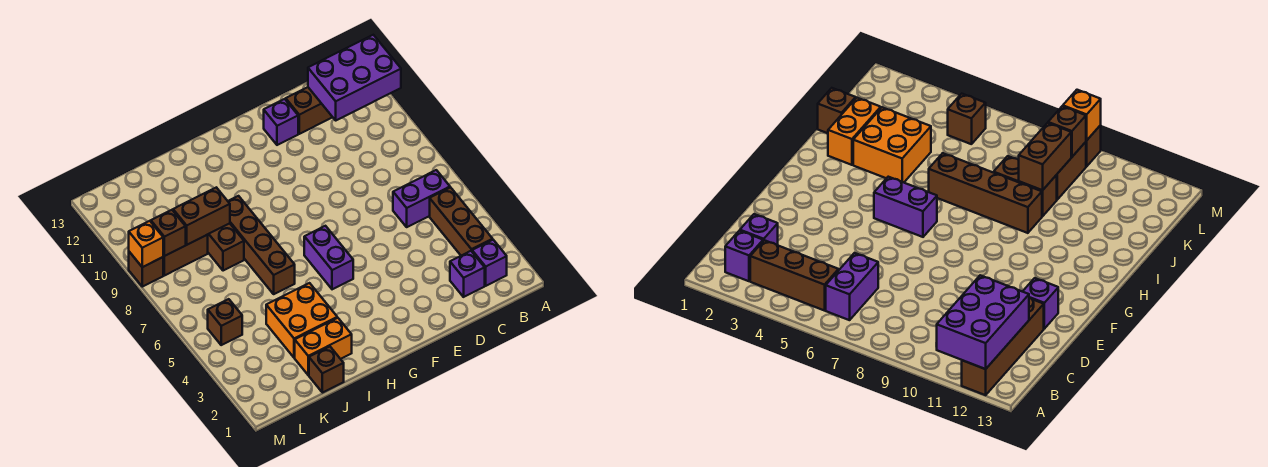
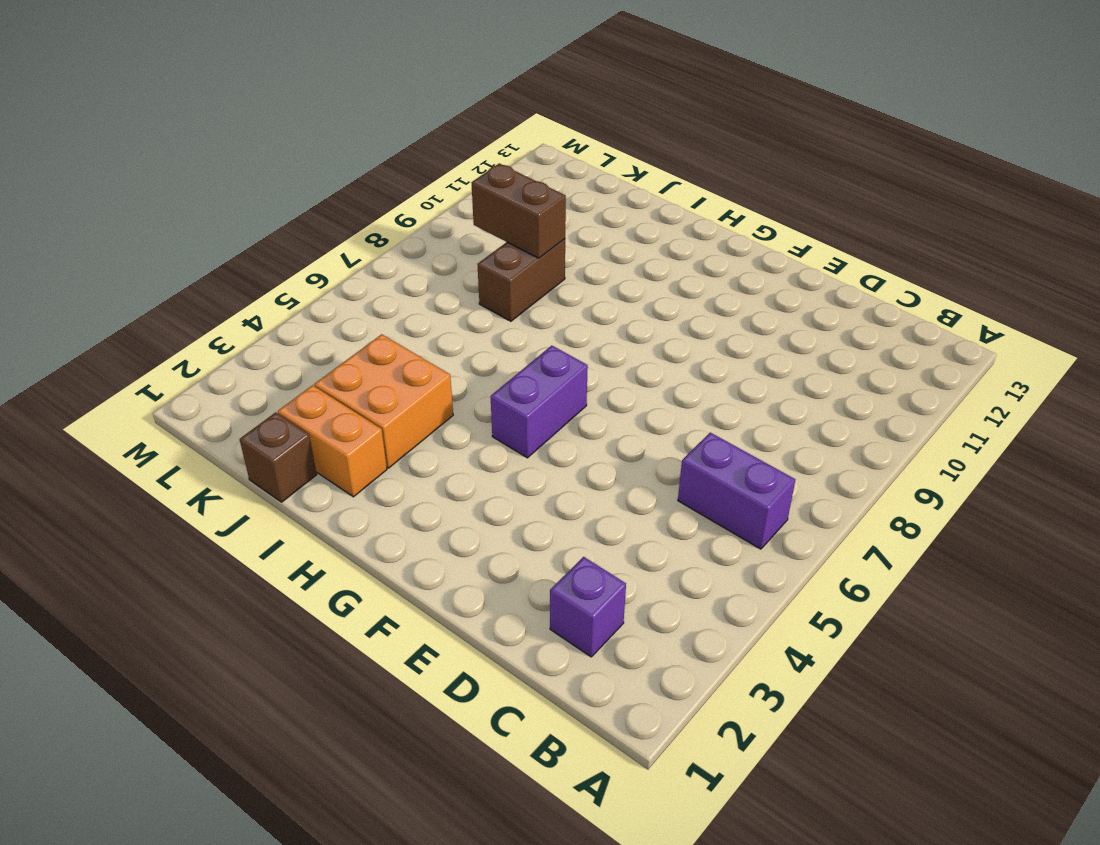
none -> brown brick A12:D12 level 1
none -> purple brick B2 level 1
none -> brown brick B3:B5 level 1

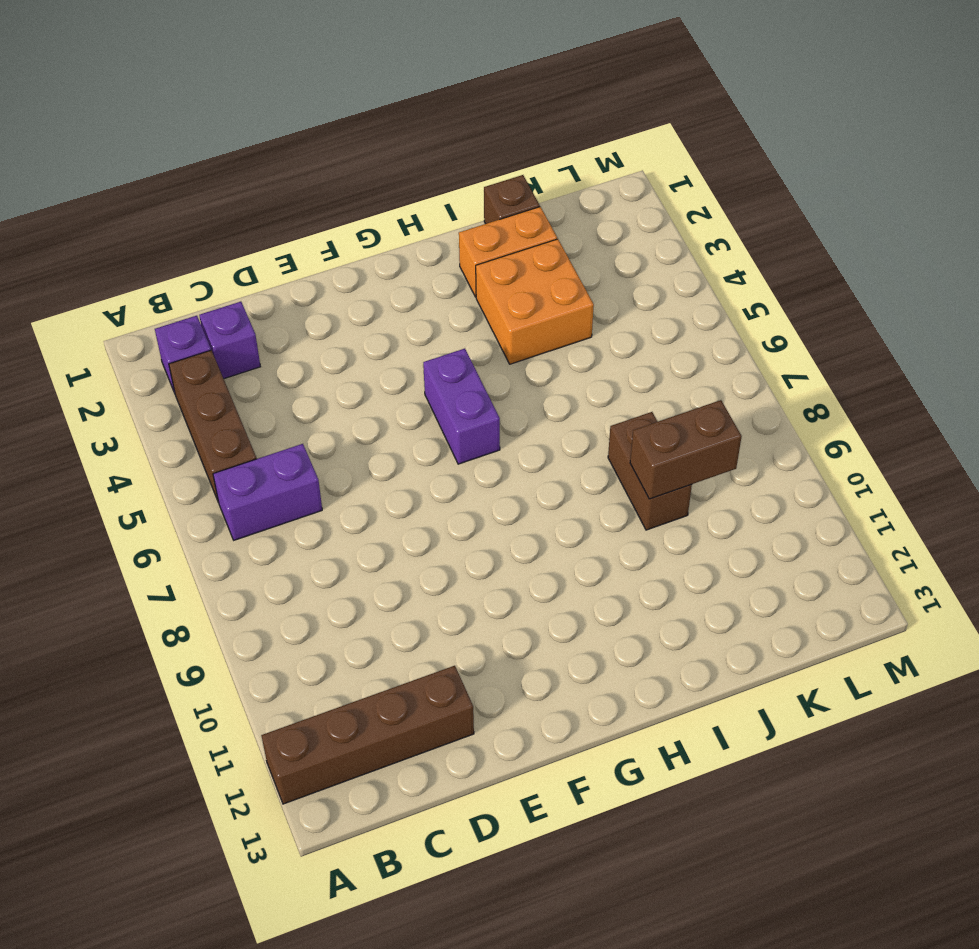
none -> purple brick E12 level 1
none -> brown brick I6:I9 level 1
none -> brown brick K9:L9 level 1

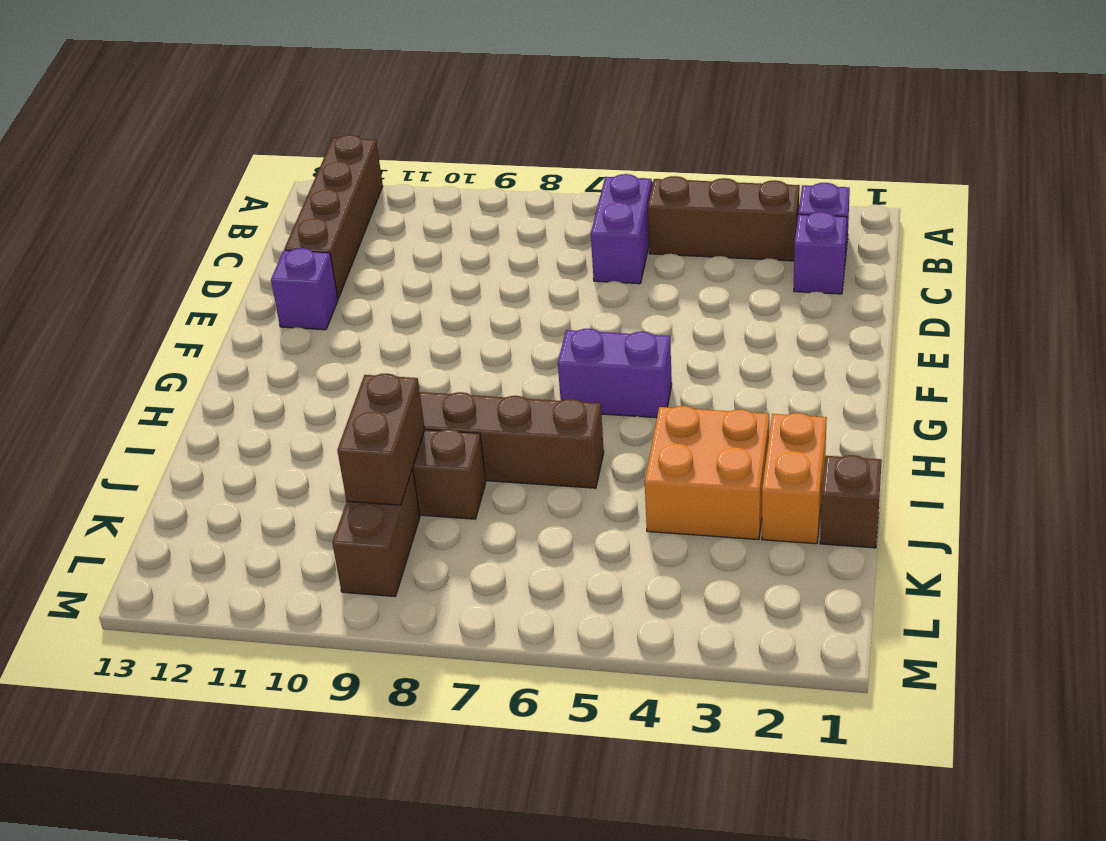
none -> brown brick L5 level 1
none -> brown brick M9 level 1
none -> purple brick A11:C12 level 2

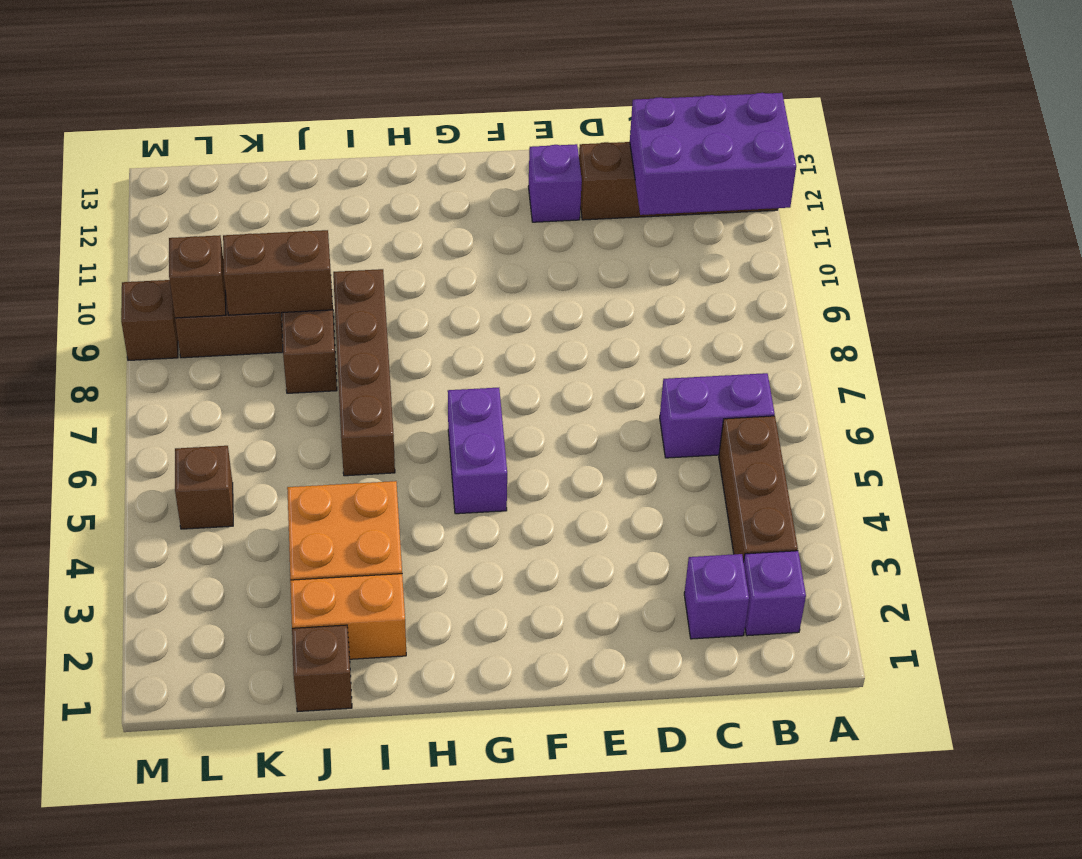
none -> orange brick M9 level 2

